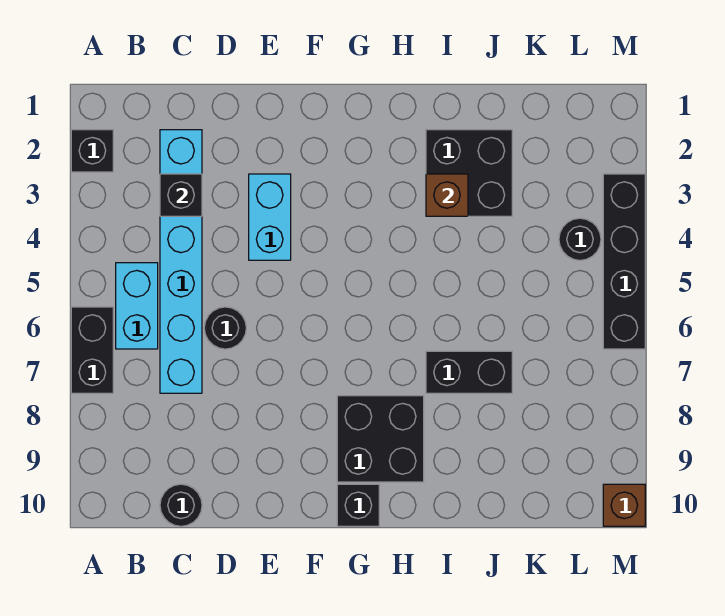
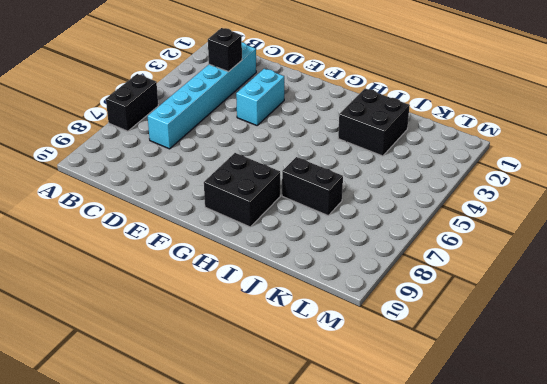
none -> black brick A2 level 1
none -> cyan brick B5:B6 level 1
none -> black round brick C10 level 1

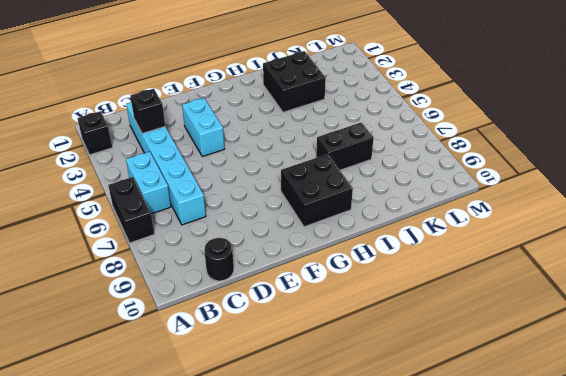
none -> black round brick D6 level 1
none -> black brick G10 level 1
none -> black round brick L4 level 1

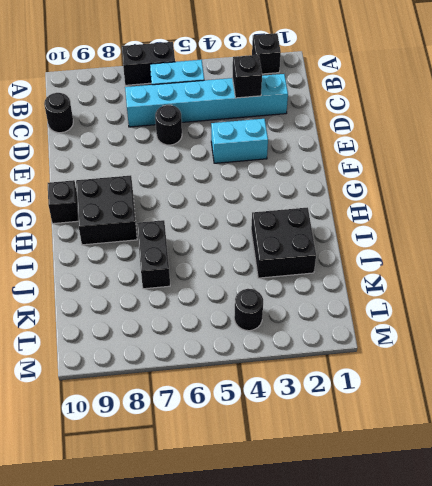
none -> black brick M3:M6 level 1
none -> brown brick M10 level 1
none -> brown brick I3 level 2

